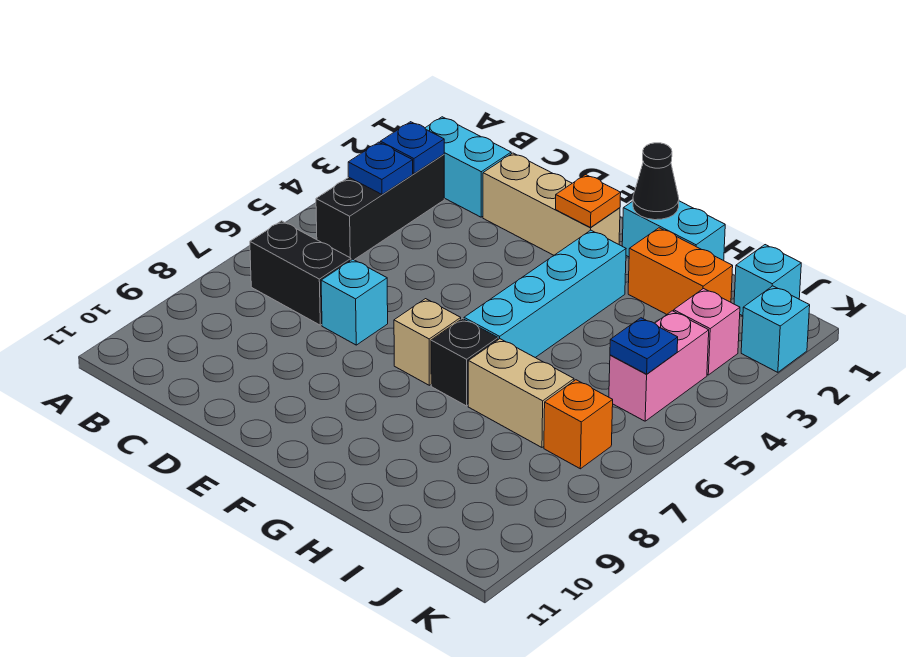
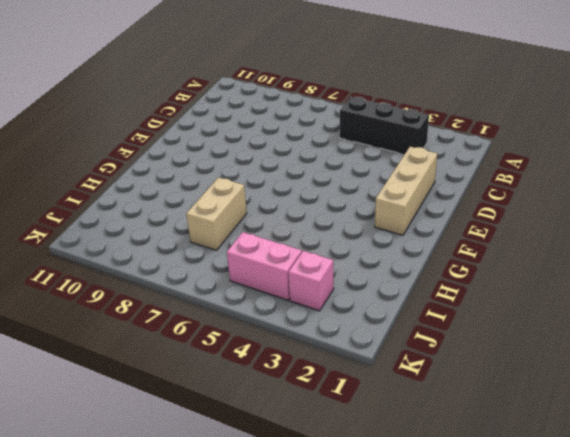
none -> cyan brick B2:C2 level 1
none -> black brick B7:C7 level 1
none -> cyan brick D7 level 1

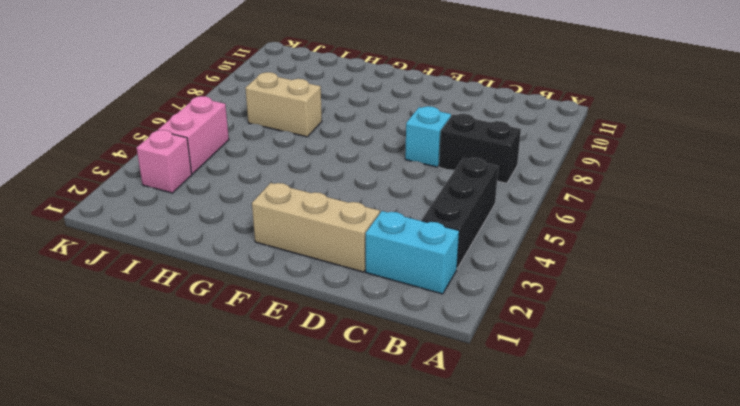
none -> tan brick F7 level 1
none -> cyan brick G1:H1 level 1
none -> cyan brick G3:G6 level 1

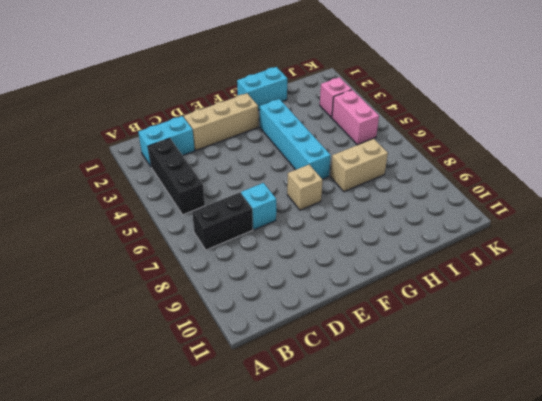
none -> black brick G7 level 1
none -> orange brick H2:I2 level 1
none -> cyan brick J1 level 1

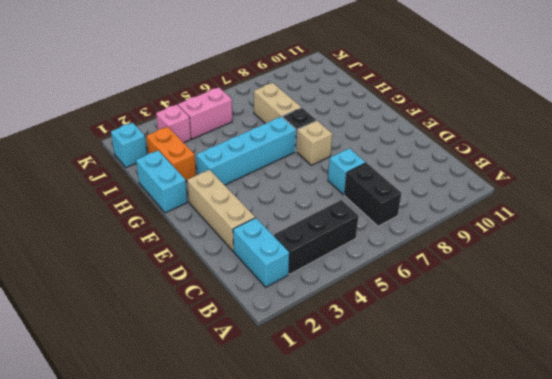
none -> orange brick J7 level 1
none -> cyan brick K2 level 1
none -> blue plate B3 level 2

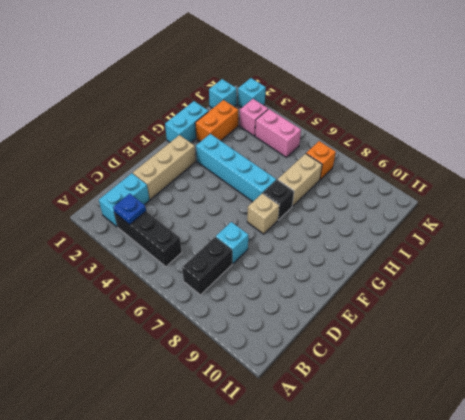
none -> blue plate B4 level 2
none -> orange plate F2 level 2
none -> black cone G1 level 2

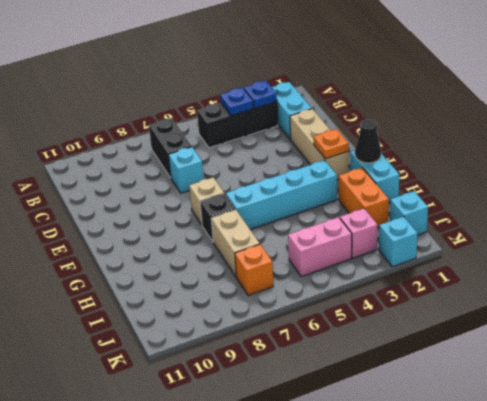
none -> blue plate J5 level 2

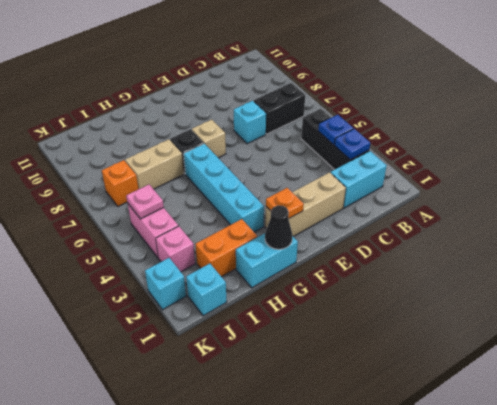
pink plate J5 level 2 -> blue plate J5 level 2

